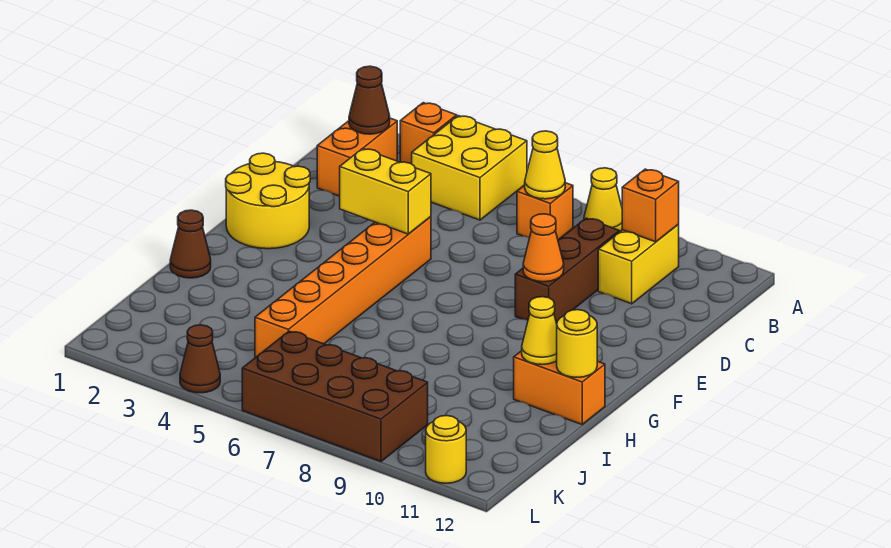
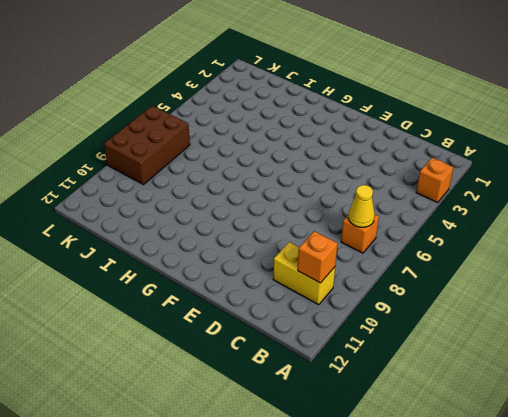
brown brick K7:L9 level 1 -> brown brick K6:L9 level 1
none -> yellow brick A4:B5 level 1
none -> yellow cone A8 level 1
none -> orange brick B2:C2 level 1

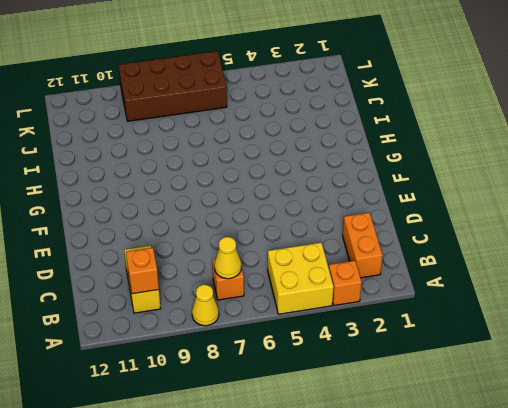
none -> brown brick C9:E9 level 1
none -> yellow round brick E1:F2 level 1
none -> orange brick E5:J5 level 1

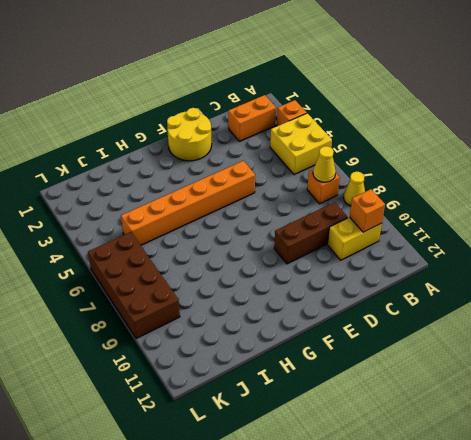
none -> brown cone H1 level 1
none -> orange brick H11:H12 level 1
none -> brown cone L4 level 1

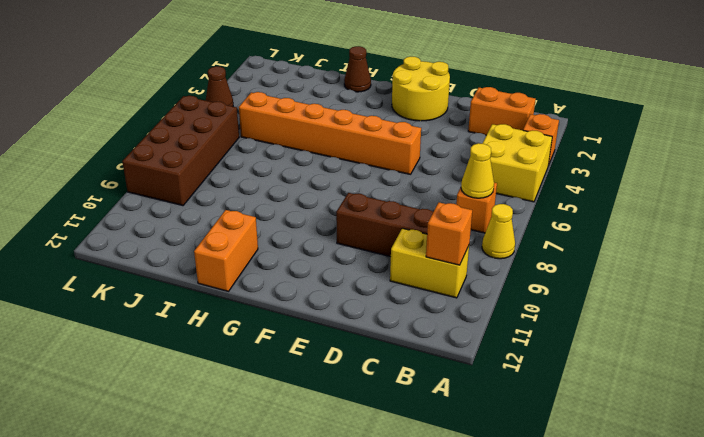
none -> yellow round brick L11 level 1
none -> brown cone B2 level 2
none -> yellow brick E4:E5 level 2

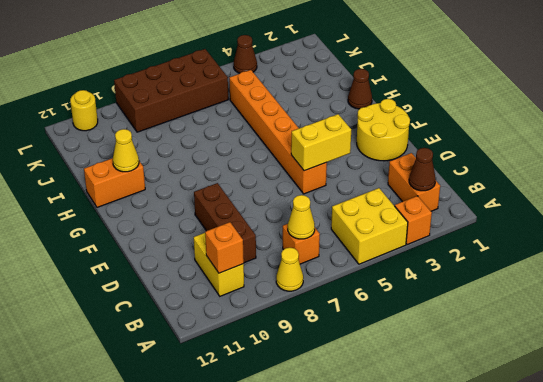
none -> orange cone E9 level 2
none -> yellow round brick H12 level 2

